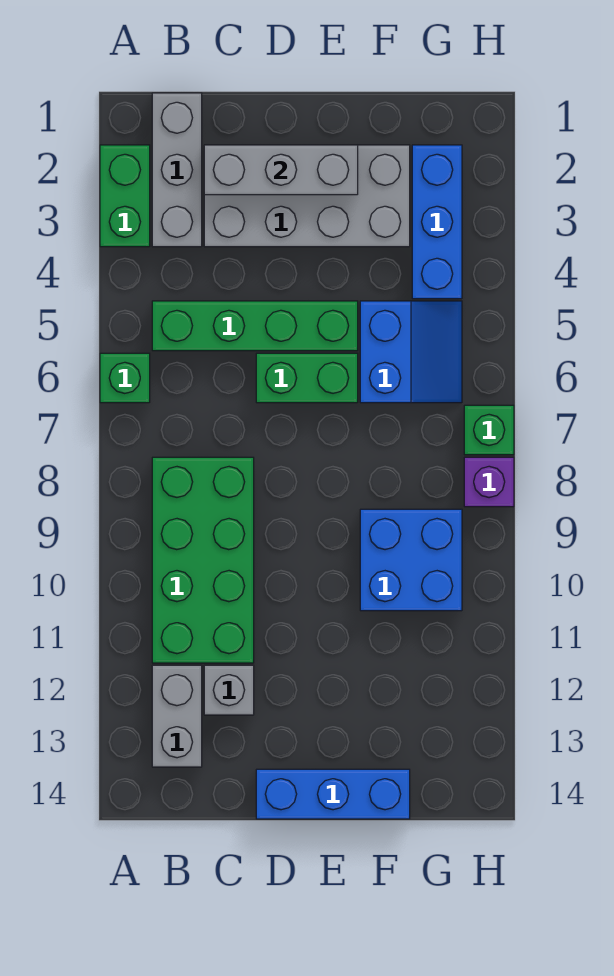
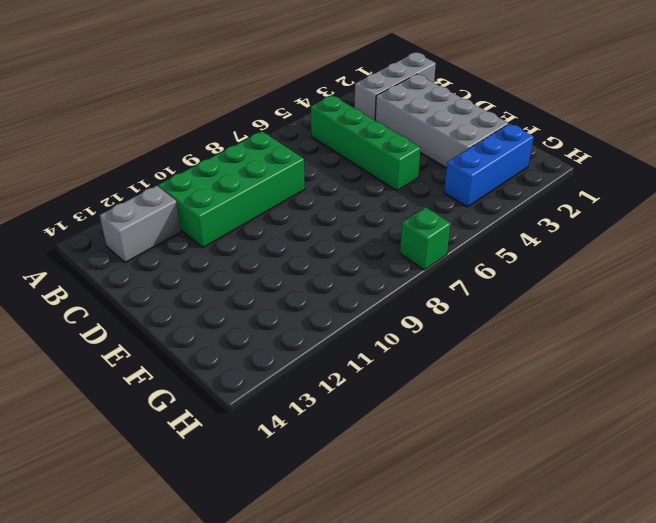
none -> green brick A2:A3 level 1
none -> green brick A6 level 1
none -> grey brick C12 level 1

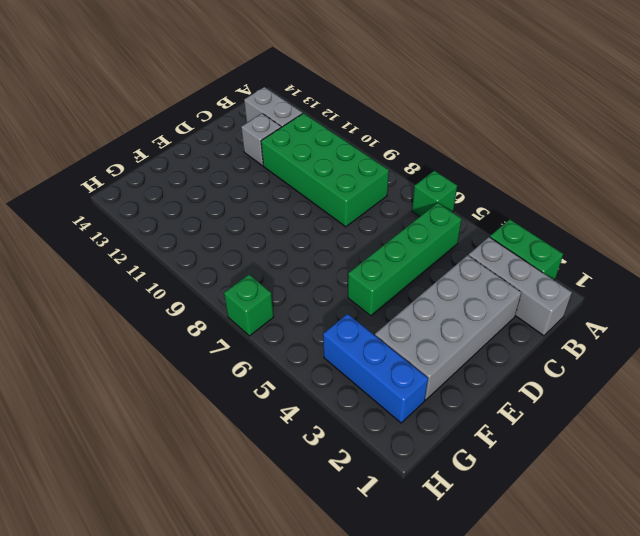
none -> green brick D6:E6 level 1
none -> blue brick D14:F14 level 1
none -> blue slope F5:G6 level 1 top F

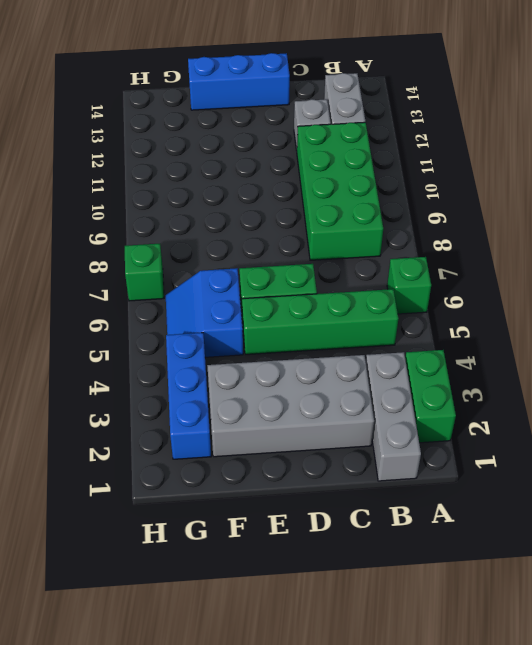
none -> blue brick F9:G10 level 1
none -> purple brick H8 level 1
none -> grey brick C2:E2 level 2

